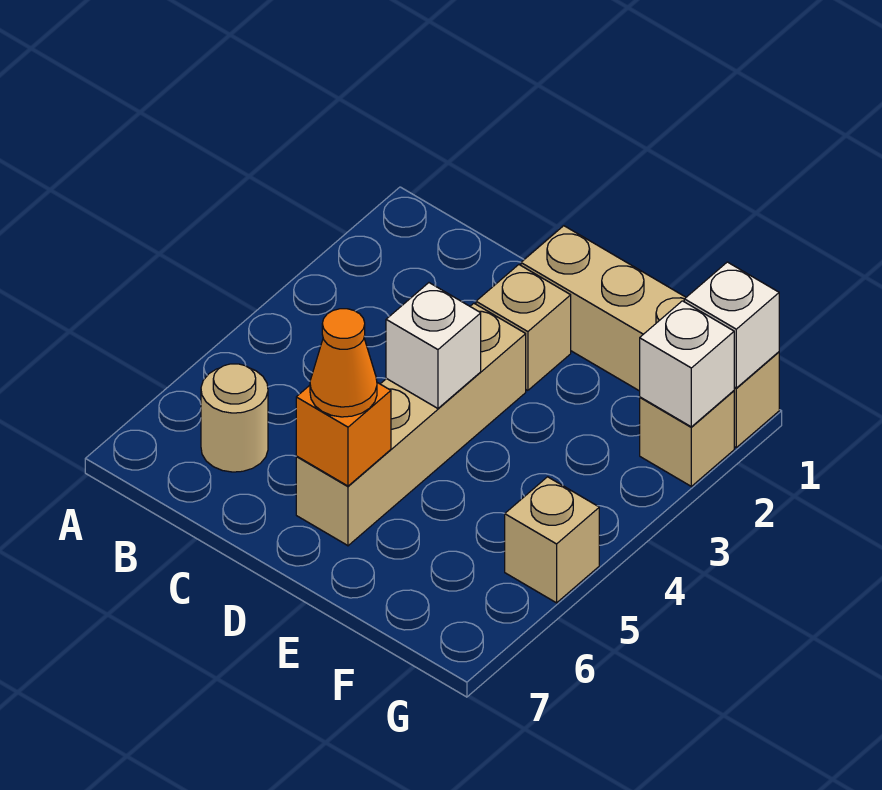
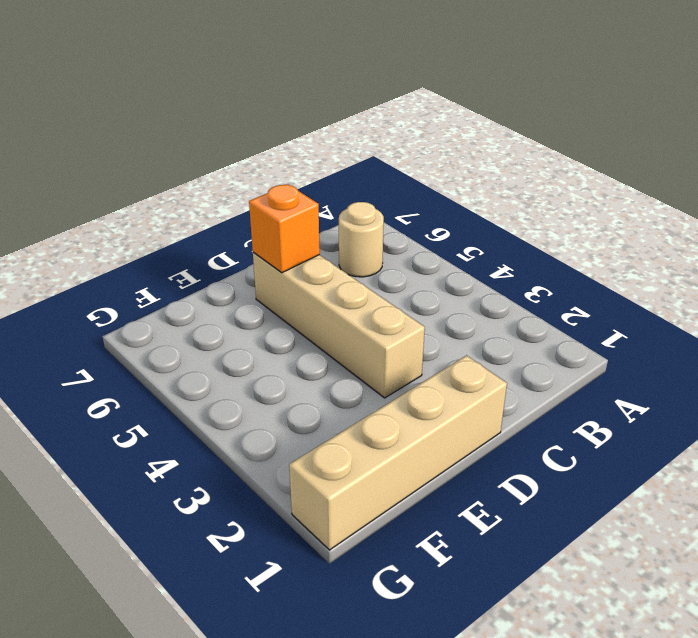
none -> tan brick D2 level 1
none -> tan brick G2 level 1

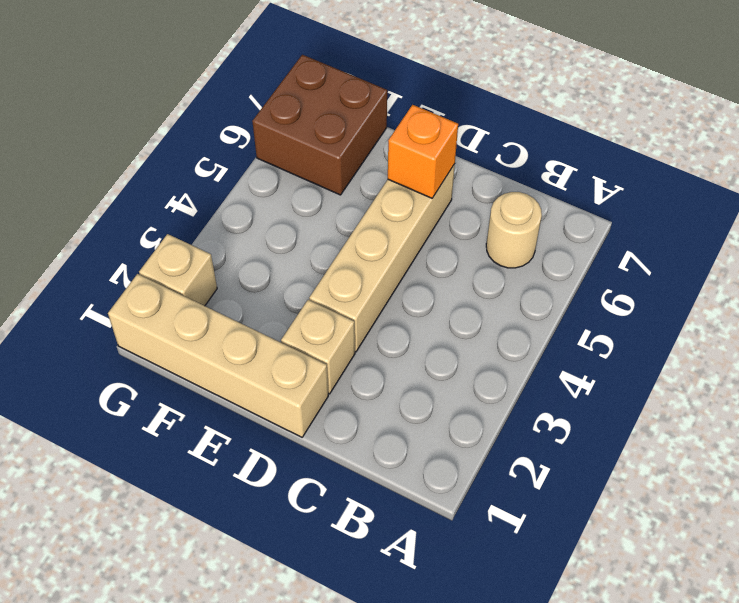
brown brick F6:G7 level 1 -> none
none -> tan brick G5 level 1
none -> white brick D4 level 2

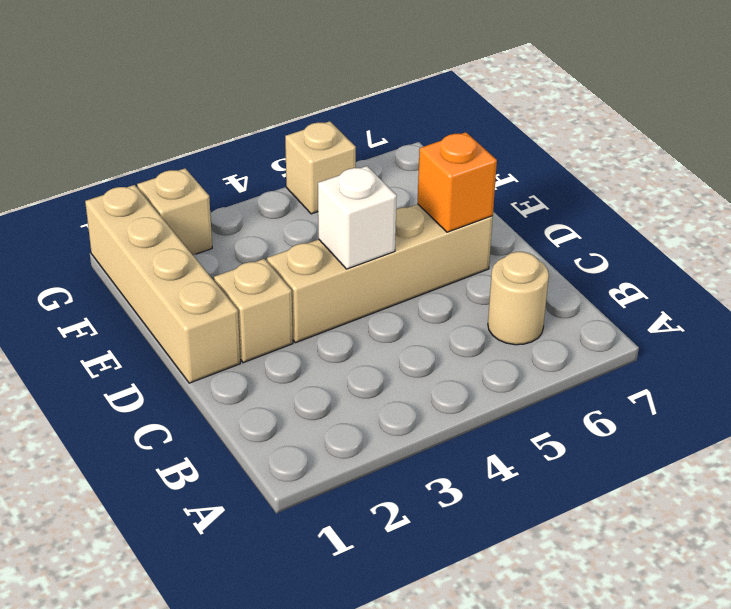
none -> white brick G1 level 2
none -> white brick G2 level 2

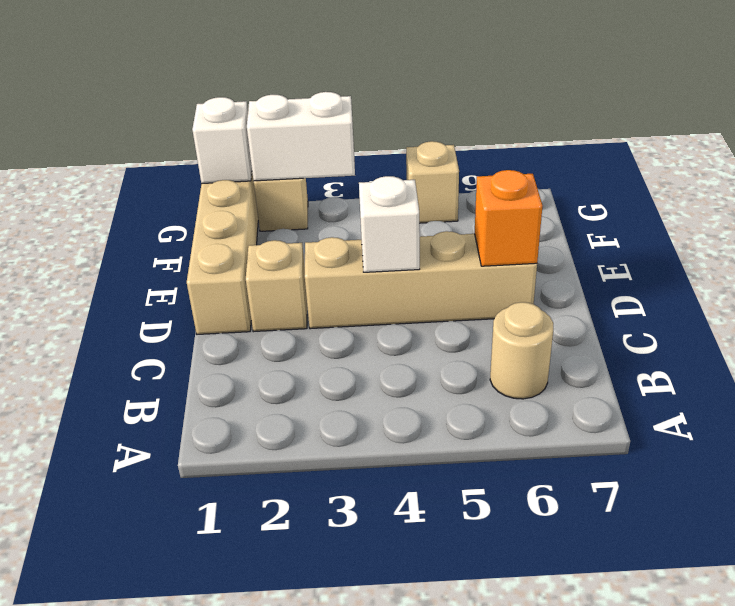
white brick G2:G3 level 2 -> white brick G2 level 2
none -> orange cone D6 level 3

